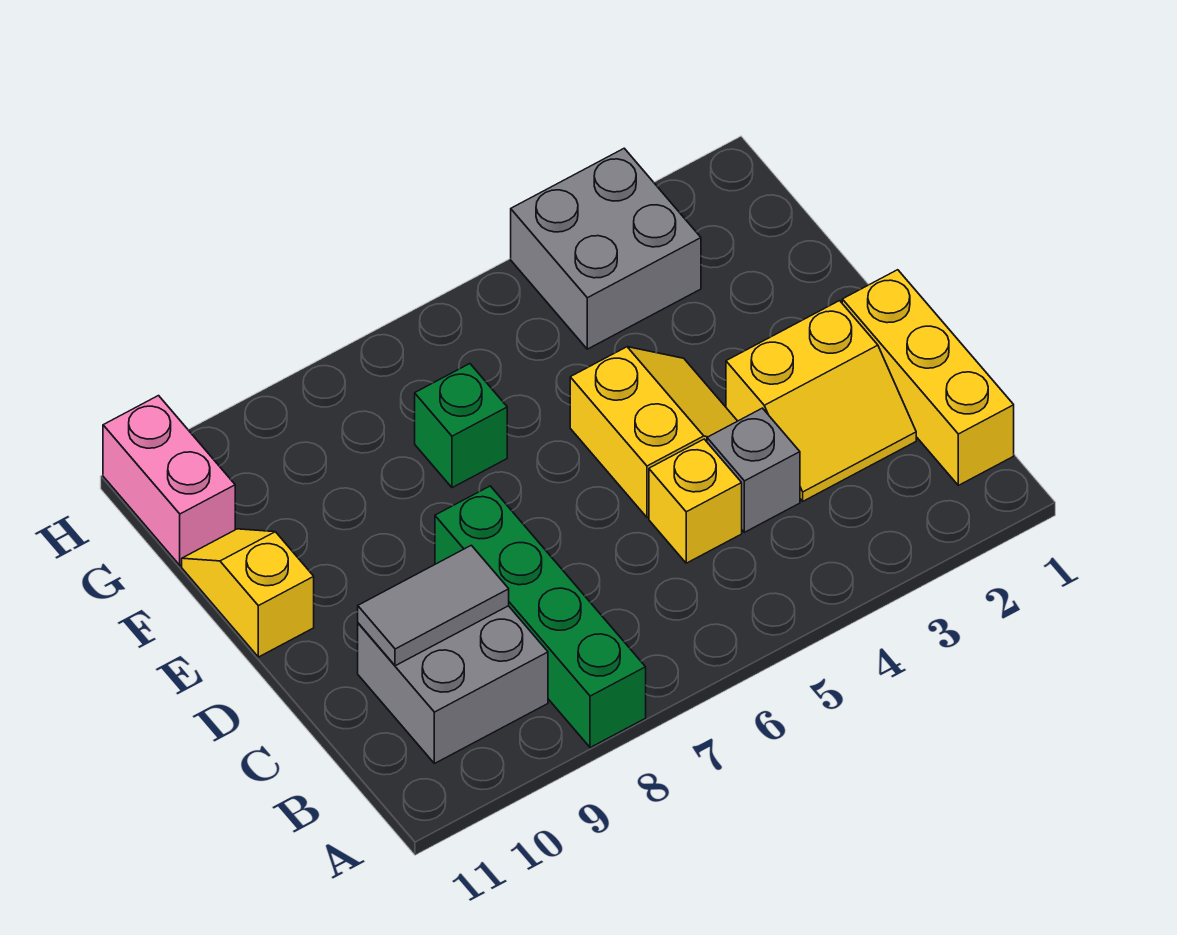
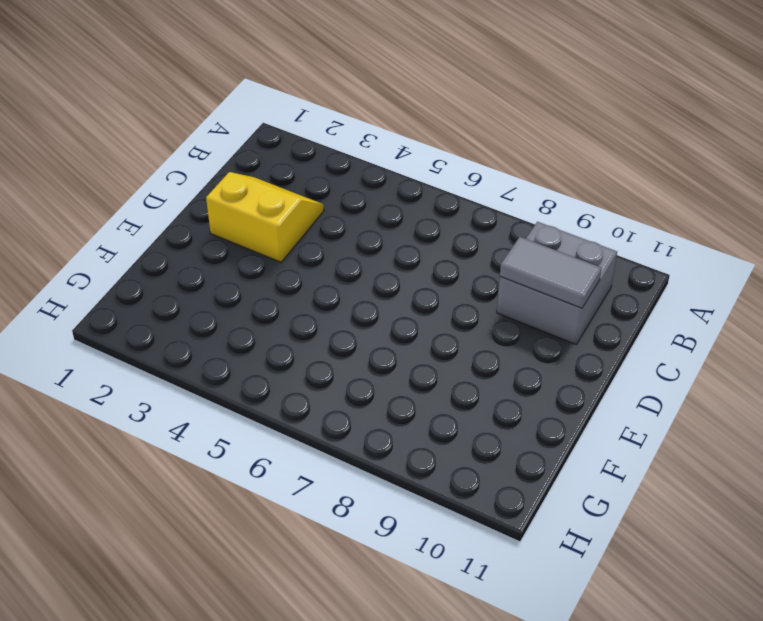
none -> green brick A8:D8 level 1
none -> yellow brick B1:D1 level 1
none -> grey brick C4 level 1

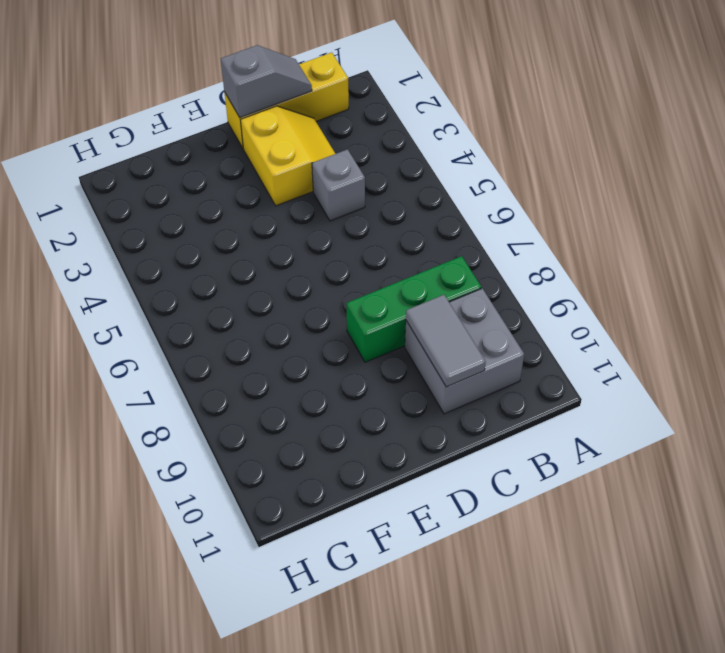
green brick B8:D8 level 1 -> green brick A8:D8 level 1
grey slope C1:D1 level 2 top D -> none
none -> yellow brick C5 level 1
none -> yellow slope D4:E5 level 1 top 5
none -> yellow slope E11:F11 level 1 top E

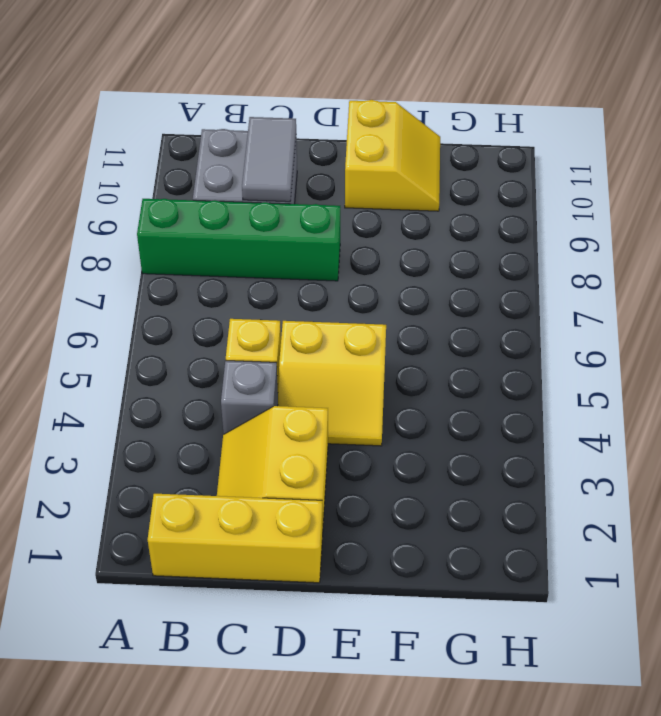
yellow slope E10:F11 level 1 top E -> yellow slope E11:F11 level 1 top E
none -> green brick F7 level 1
none -> grey brick G3:H4 level 1
none -> pink brick G11:H11 level 1

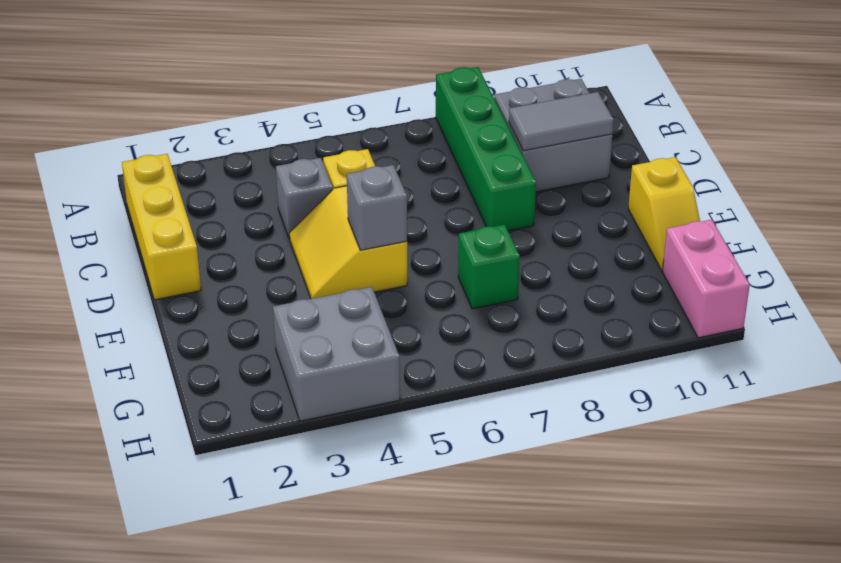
grey brick E5 level 2 -> none
none -> yellow slope C2:D3 level 1 top D

